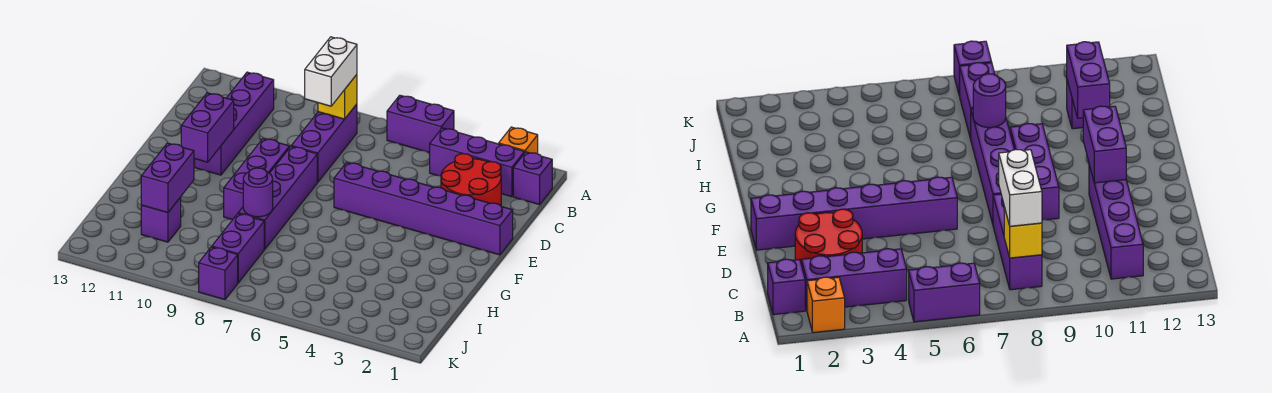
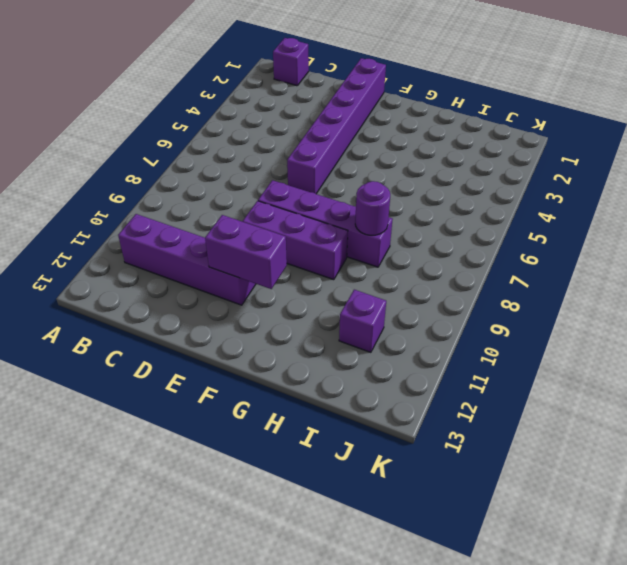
none -> orange brick A2 level 1
none -> purple brick A5:A6 level 1
none -> purple brick B2:B4 level 1

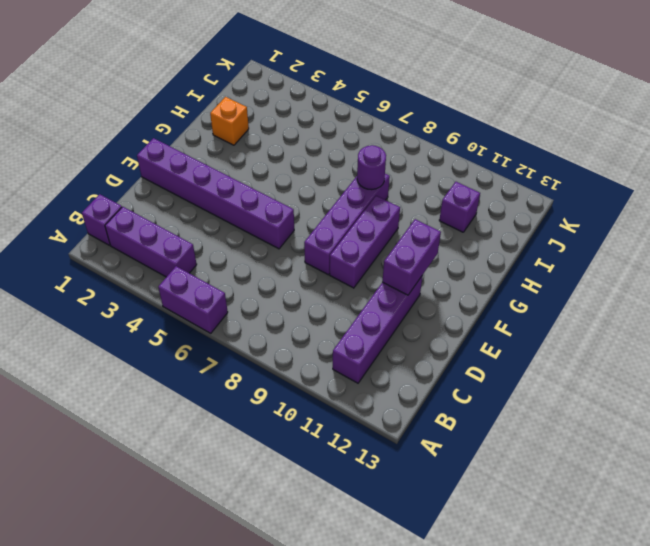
orange brick H2 level 1 -> orange brick A2 level 1
none -> purple brick B8:D8 level 1
none -> red round brick C2:D3 level 1
none -> purple brick I8:J8 level 1

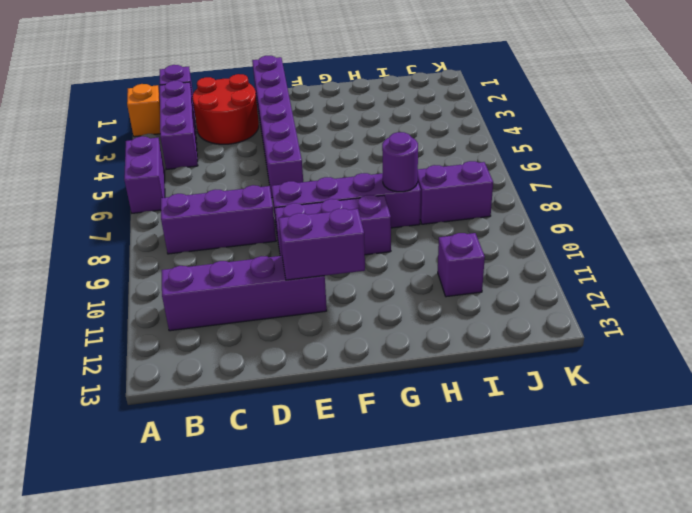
none -> purple brick K8 level 1
none -> yellow brick B8 level 2
none -> purple brick H11:I11 level 2

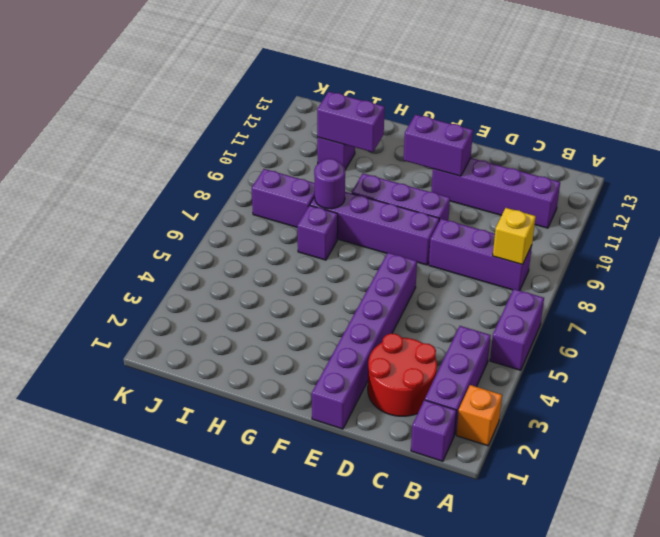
purple brick H7 level 1 -> purple brick K8 level 1
none -> white brick B8:C8 level 3

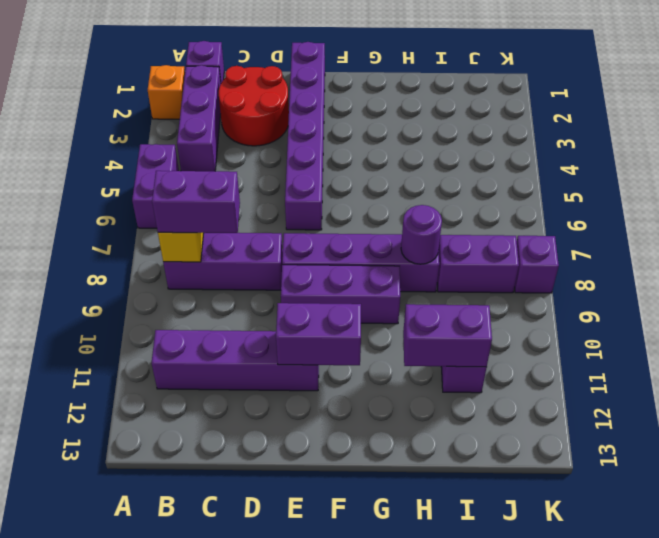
purple brick B8:C8 level 3 -> white brick B8:C8 level 3

